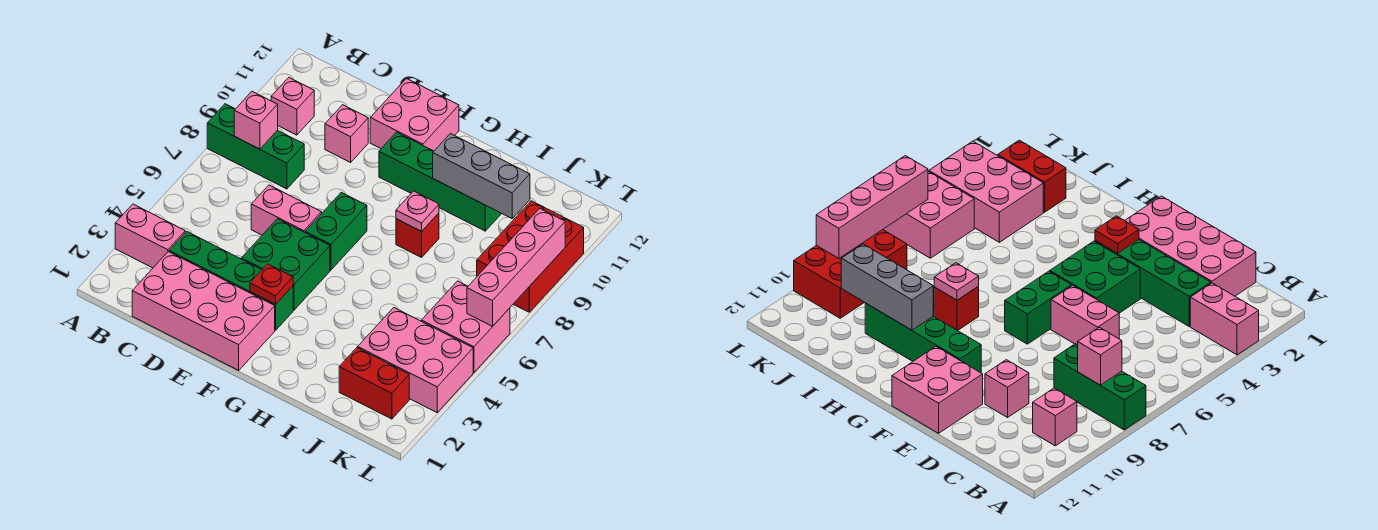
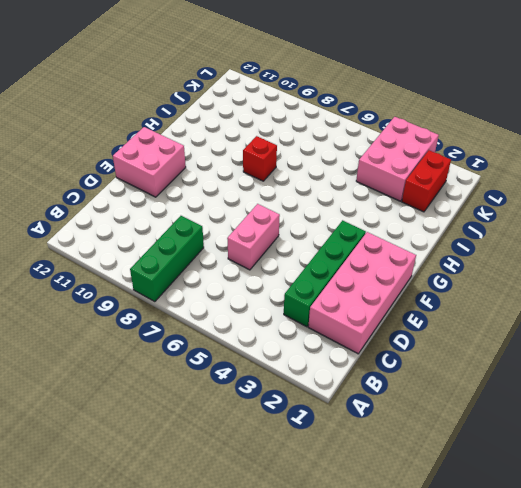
none -> pink brick A3:B3 level 1
none -> pink brick B10 level 1
none -> pink brick D10 level 1

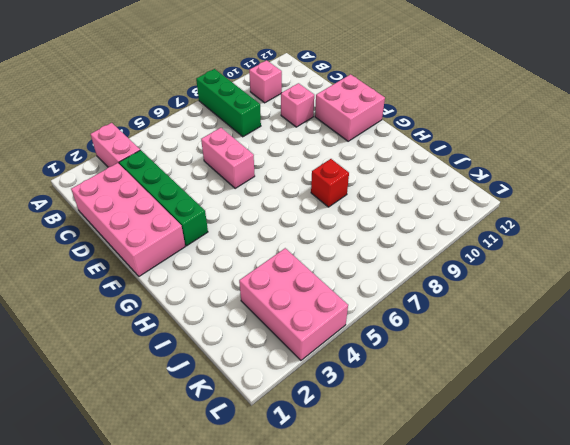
none -> green brick E4:F5 level 1
none -> green brick F6:F7 level 1
none -> green brick F10:I10 level 1

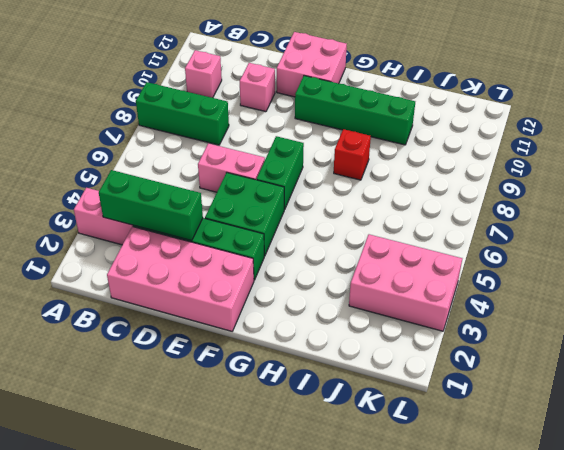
green brick B3:D3 level 2 -> none
none -> red brick J2:K2 level 1
none -> pink brick K5:L6 level 1
none -> red brick K8:L10 level 1

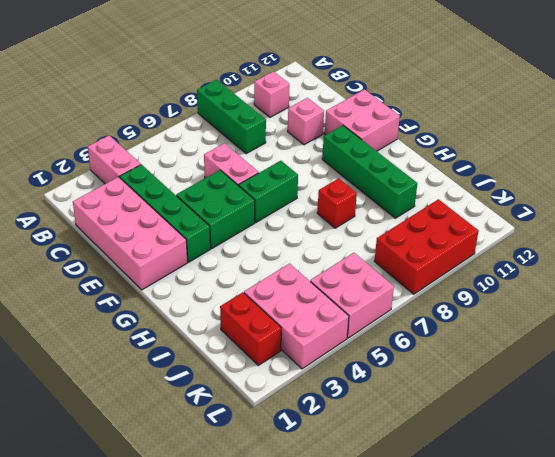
none -> pink brick B8 level 2
none -> red plate F3 level 2
none -> pink plate H8 level 2

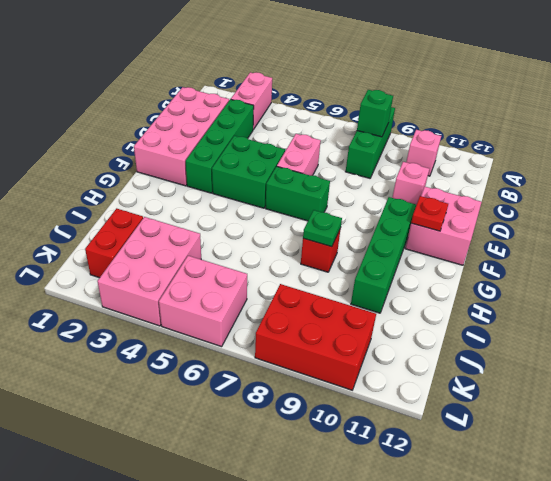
green brick B8 level 2 -> pink brick B8 level 2
red plate F11 level 2 -> red plate F3 level 2
green plate H8 level 2 -> pink plate H8 level 2
none -> grey brick H10:J10 level 2
none -> pink brick L6:L9 level 2

